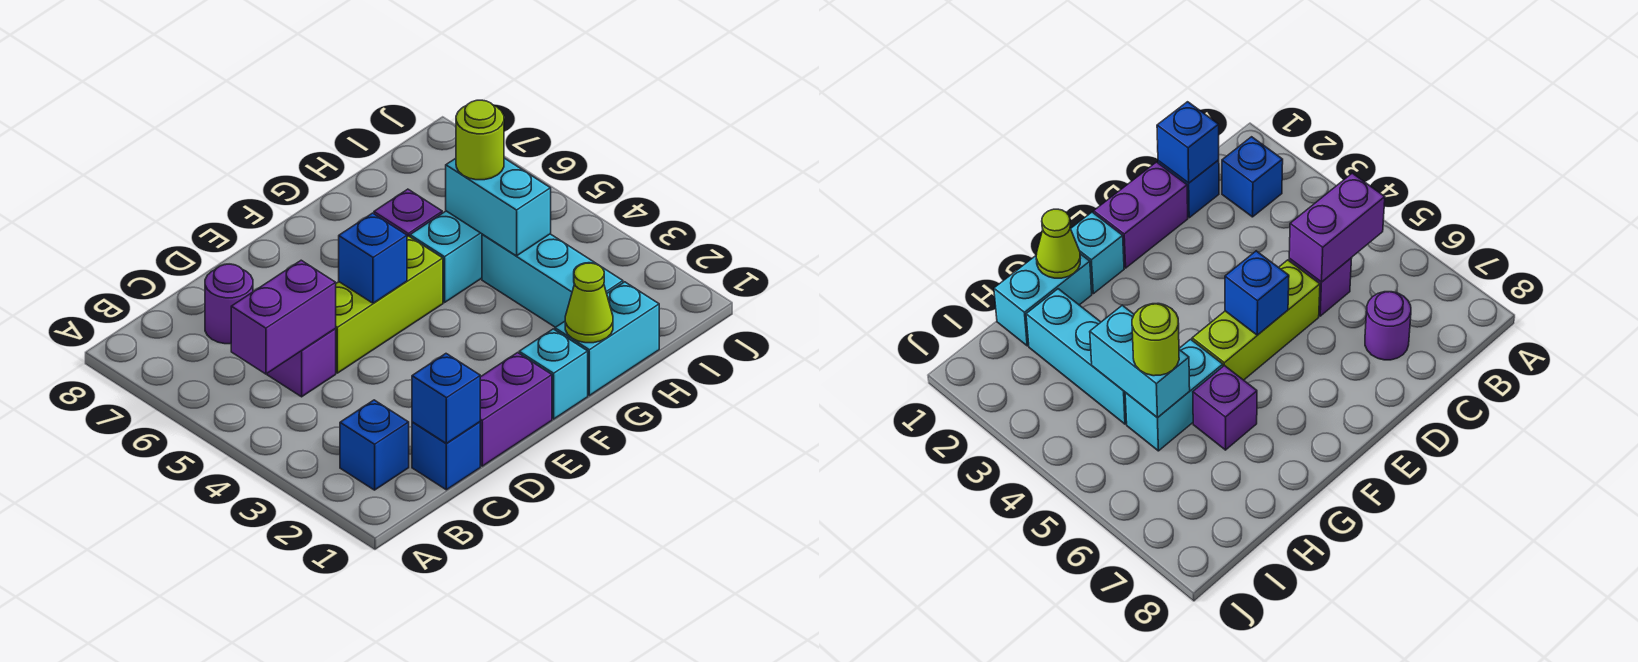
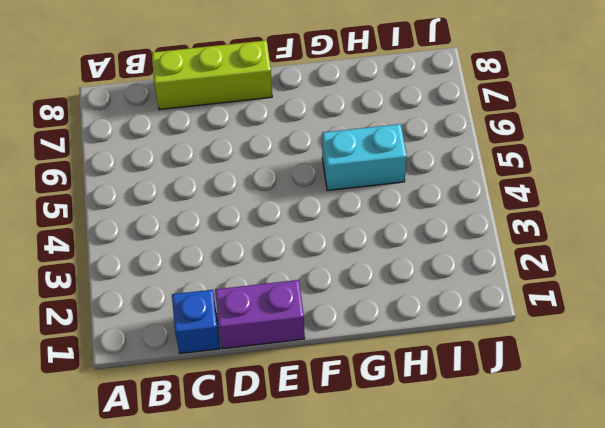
lime brick C8:E8 level 1 -> lime brick D5:F5 level 1
none -> blue brick B2 level 1
none -> purple brick C5 level 1
none -> purple round brick C7 level 1

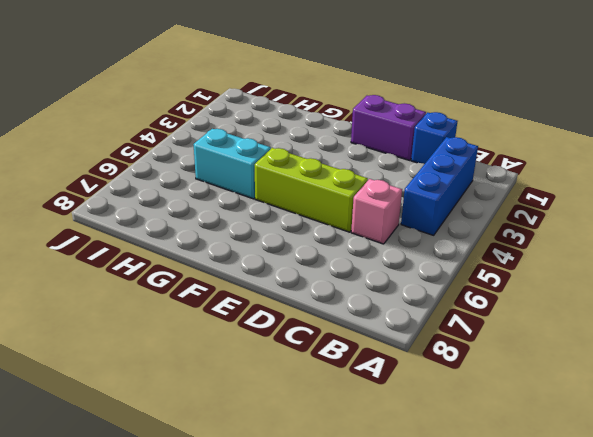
blue brick B2:B4 level 1 -> blue brick B2 level 1
pink brick C5 level 1 -> purple brick C5 level 1
none -> purple round brick C7 level 1
none -> cyan brick F1 level 1
none -> cyan brick G1:H1 level 1

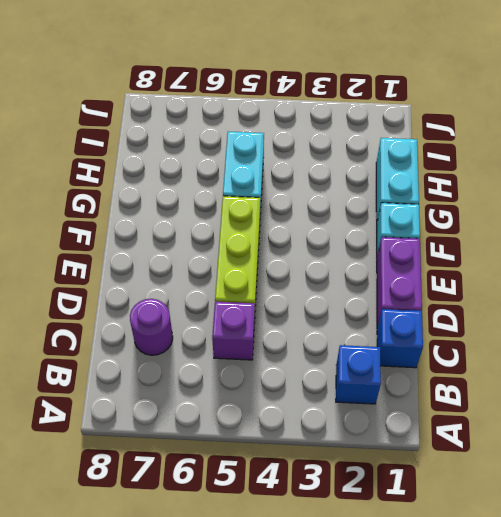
none -> purple brick G6 level 1
none -> cyan brick H2:H4 level 1
none -> purple brick B5:C5 level 2

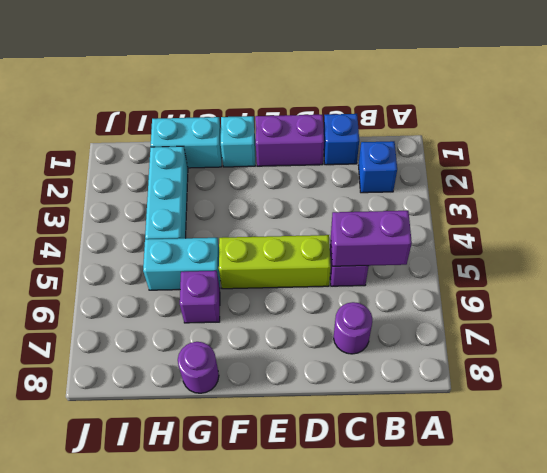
purple round brick G8 level 1 -> none
none -> blue brick C1 level 2
none -> blue brick E5 level 2
none -> lime cone G1 level 2

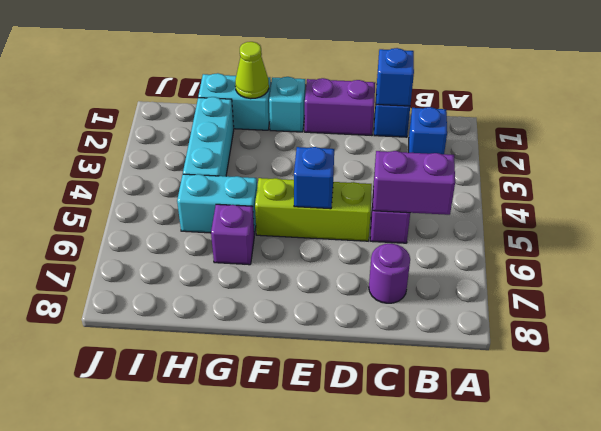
none -> cyan brick H4:H5 level 2
none -> lime round brick H5 level 3

